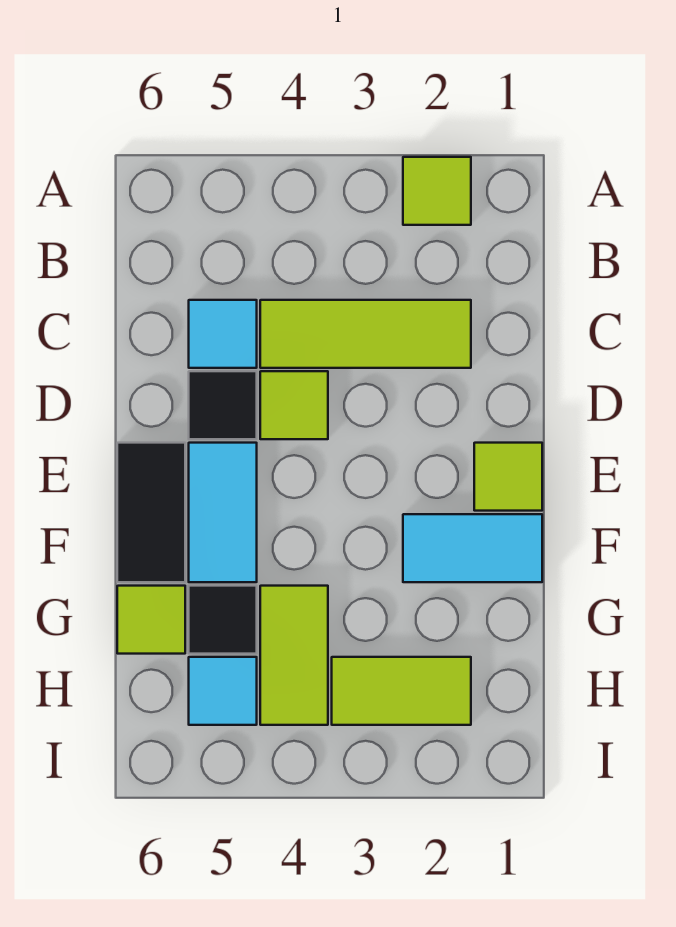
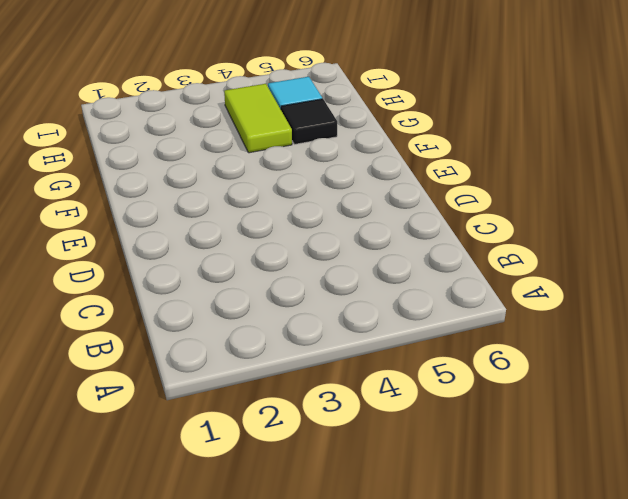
none -> lime tile A2 level 1
none -> lime tile C2:C4 level 1
none -> cyan tile C5 level 1

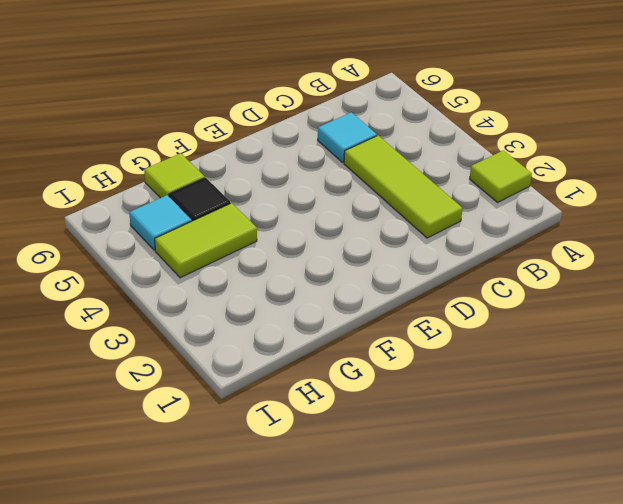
none -> lime tile D4 level 1
none -> black tile D5 level 1
none -> lime tile E1 level 1

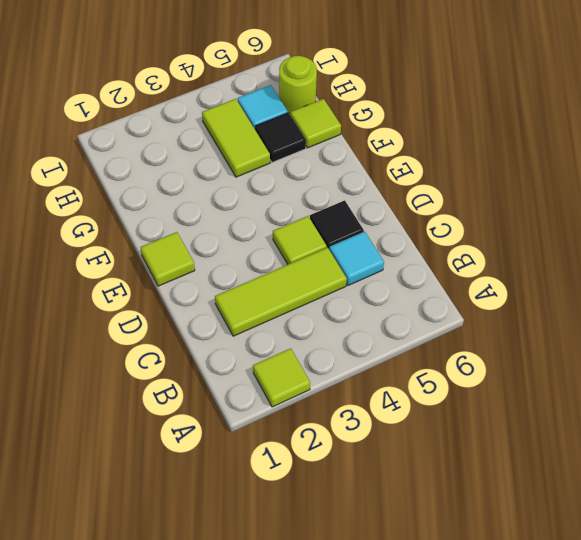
lime round brick H6 level 1 -> none
none -> cyan tile E5:F5 level 1
none -> black tile E6:F6 level 1
none -> cyan tile F1:F2 level 1

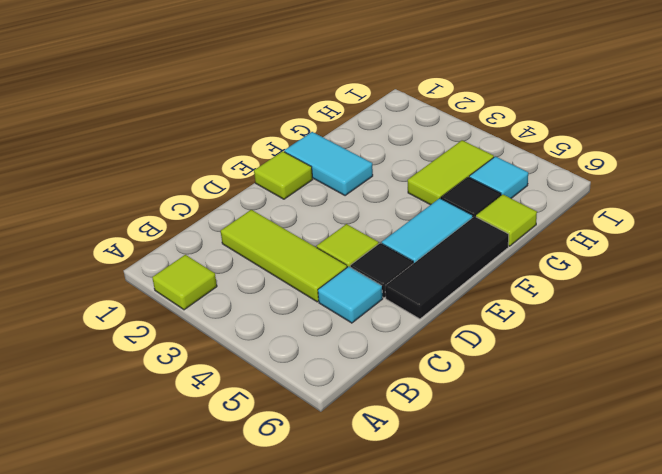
black tile D6:F6 level 1 -> black tile E6:F6 level 1
none -> lime tile H2:H3 level 1

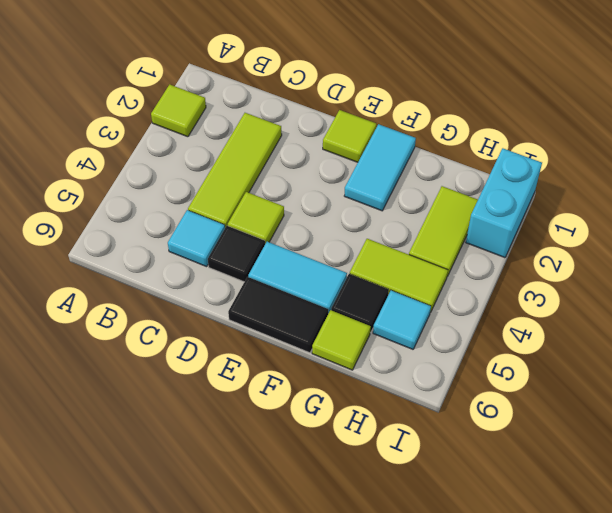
cyan brick I1:I2 level 1 -> none

